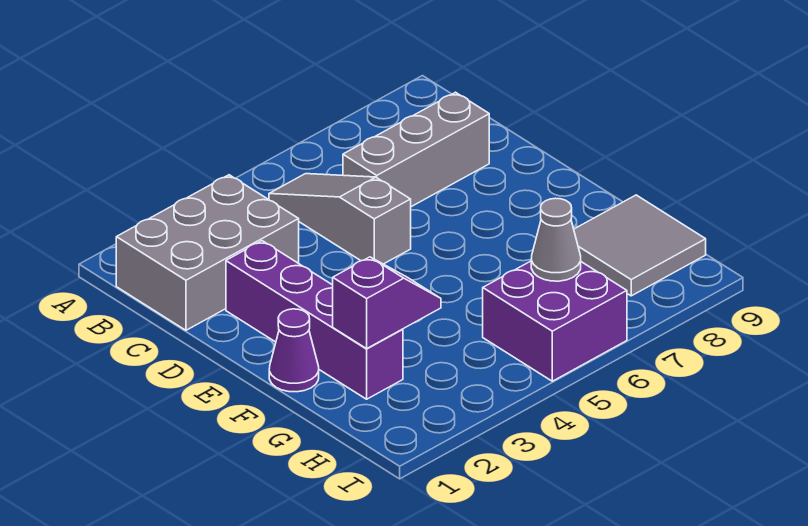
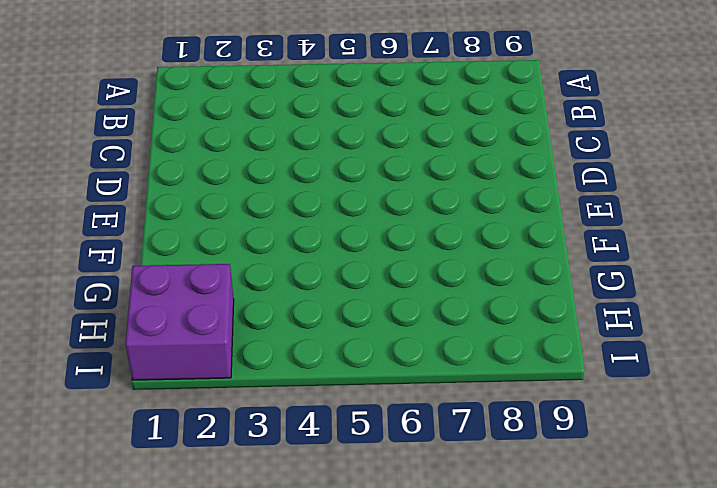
purple brick H1:I2 level 1 -> purple brick H5:I6 level 1
none -> grey brick B1:C3 level 1
none -> grey slope B5:D5 level 1 top D

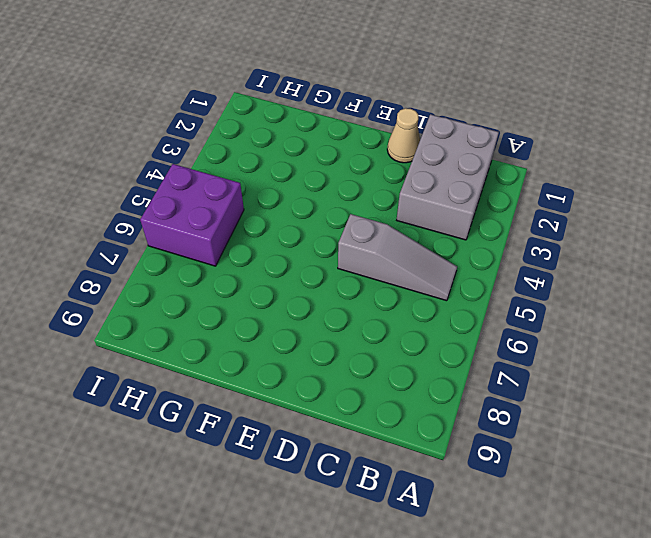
tan cone D1 level 1 -> none
none -> grey brick C6:C8 level 1
none -> purple brick D2:G2 level 1

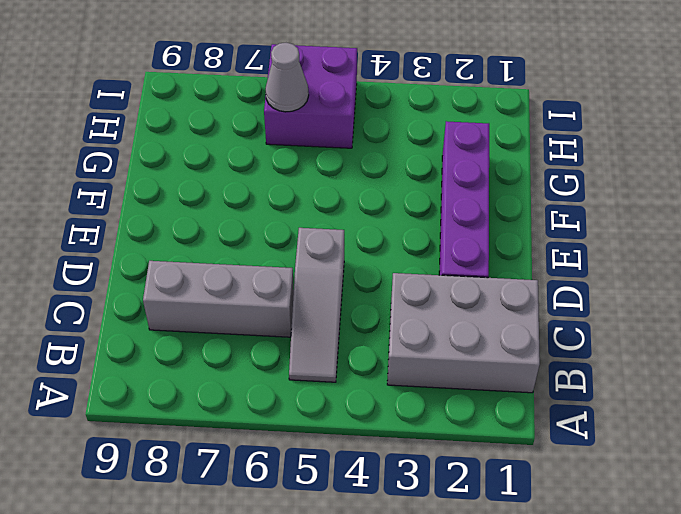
none -> purple cone F1 level 1
none -> grey tile G8:H9 level 1

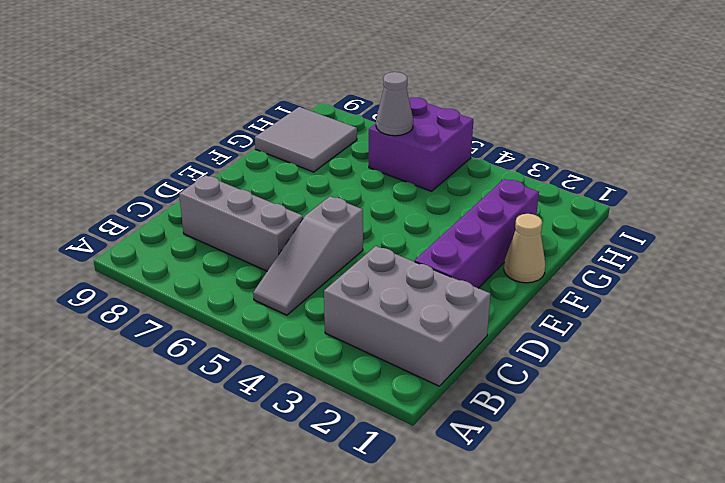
tan cone F1 level 1 -> purple cone F1 level 1
none -> purple slope G2:G3 level 2 top 2

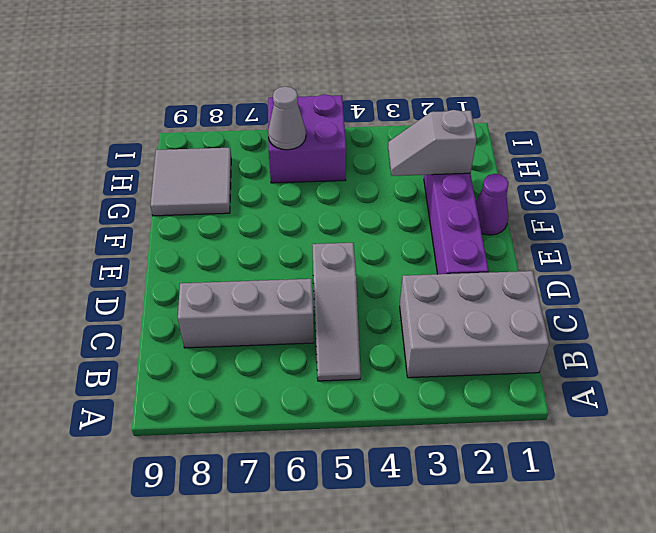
grey slope G2:G3 level 2 top 2 -> purple slope G2:G3 level 2 top 2

